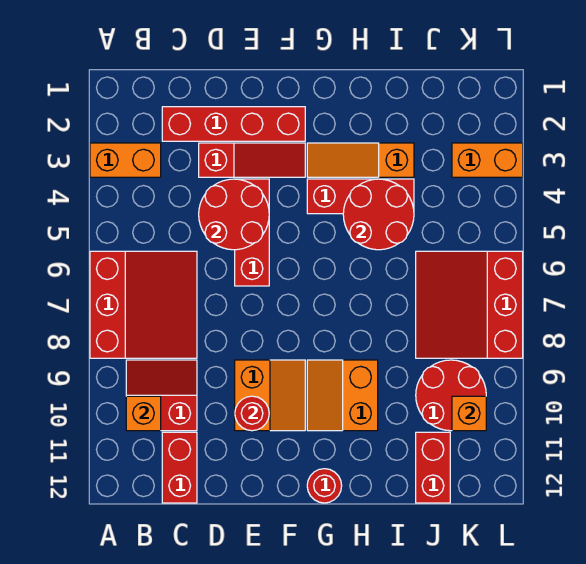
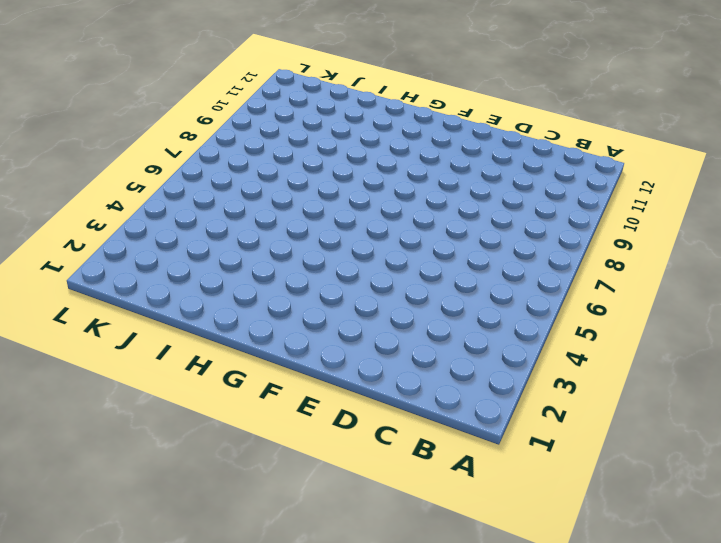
none -> orange brick A3:B3 level 1
none -> red slope A6:C8 level 1 top A
none -> red slope B9:C10 level 1 top 10

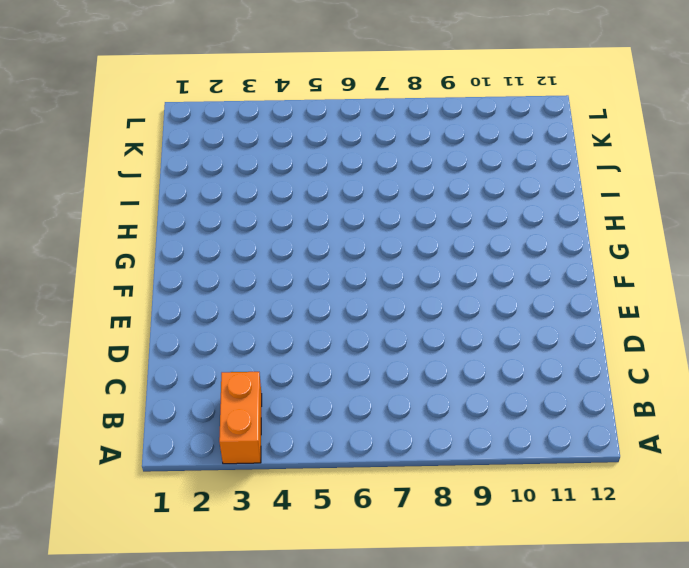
none -> red slope A6:C8 level 1 top A
none -> red slope B9:C10 level 1 top 10
none -> red brick C2:F2 level 1

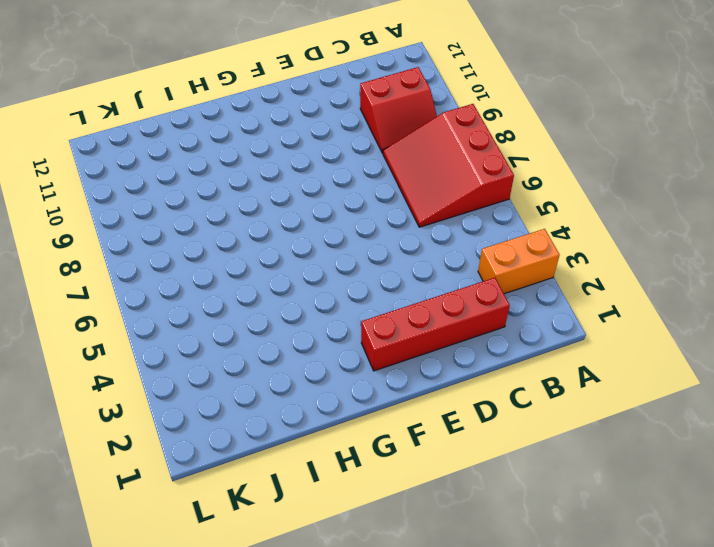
none -> red brick C11:C12 level 1
none -> red slope D3:F3 level 1 top D
none -> red brick E4:E6 level 1

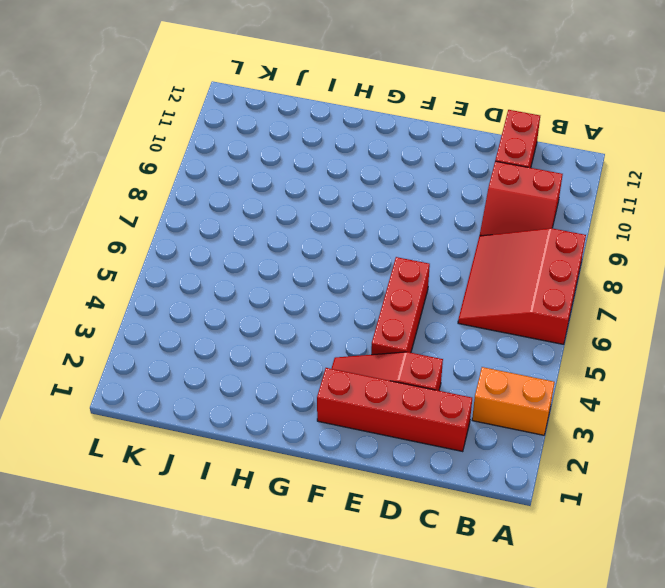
none -> orange slope E9:F10 level 1 top E
none -> orange slope G3:I3 level 1 top I
none -> red brick G4:I4 level 1

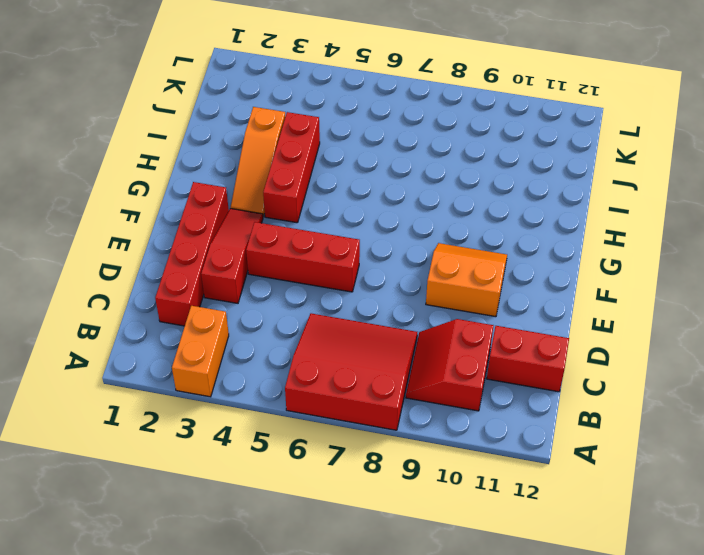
none -> orange slope G9:H10 level 1 top H
none -> red round brick G12 level 1
none -> red slope J6:L8 level 1 top L

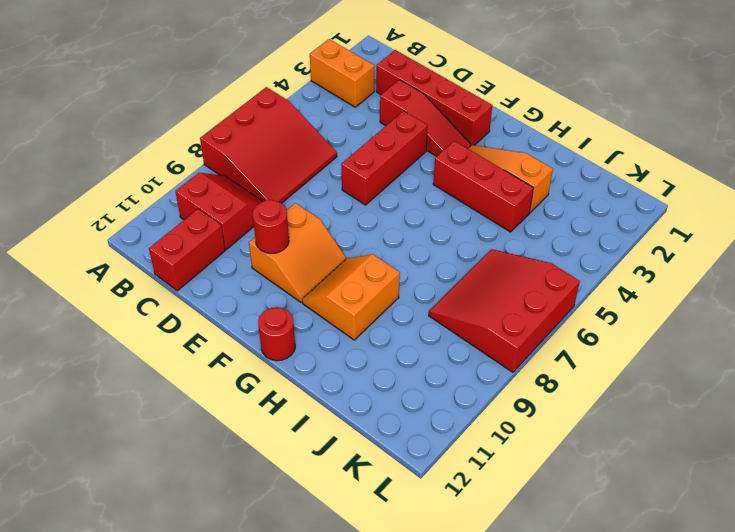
none -> red round brick J9:K10 level 1
none -> red brick J11:J12 level 1
none -> orange brick K3:L3 level 1

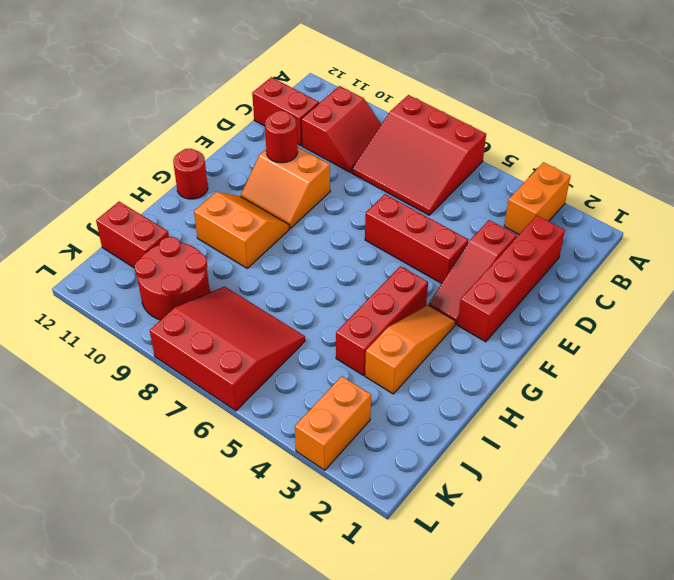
none -> orange brick B10 level 2
none -> red round brick D4:E5 level 2
none -> red round brick H4:I5 level 2

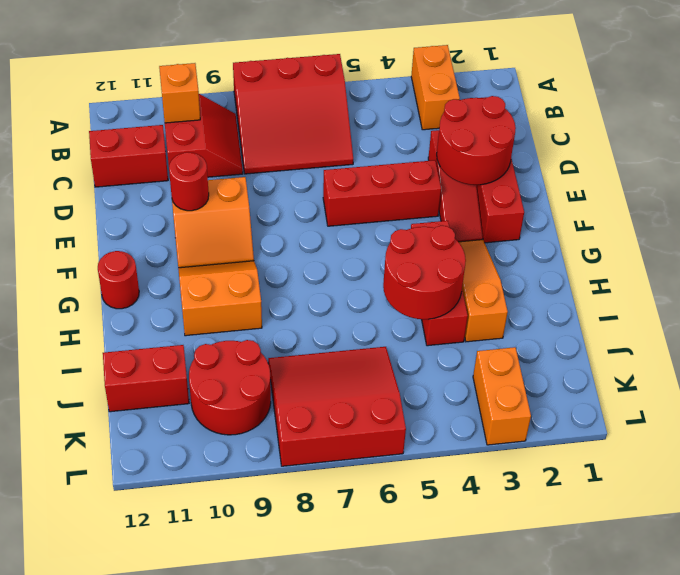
red round brick D2:E3 level 2 -> red round brick D4:E5 level 2
none -> orange brick K10 level 2

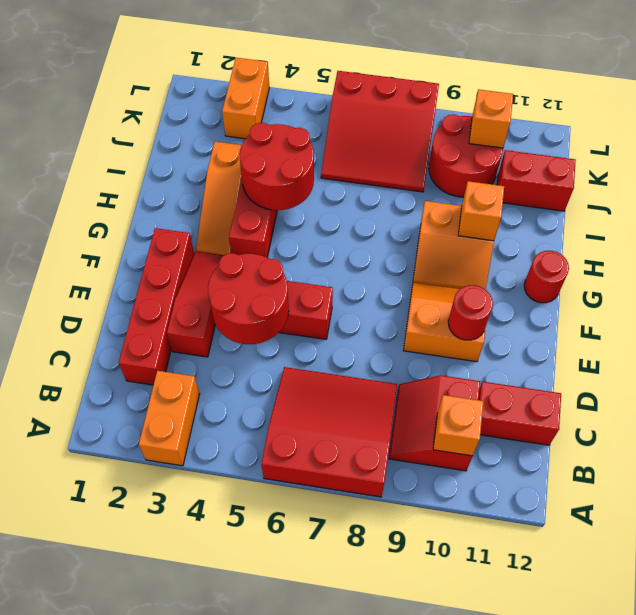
orange brick H10 level 2 -> none

